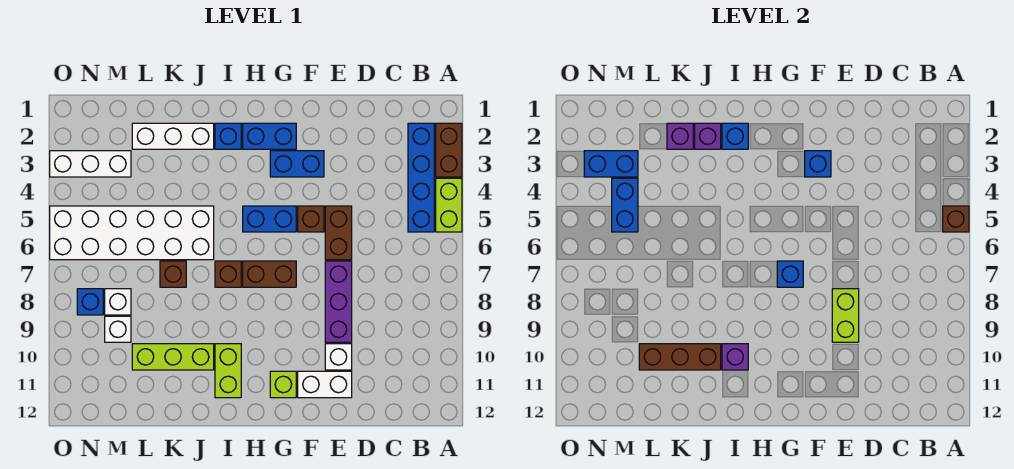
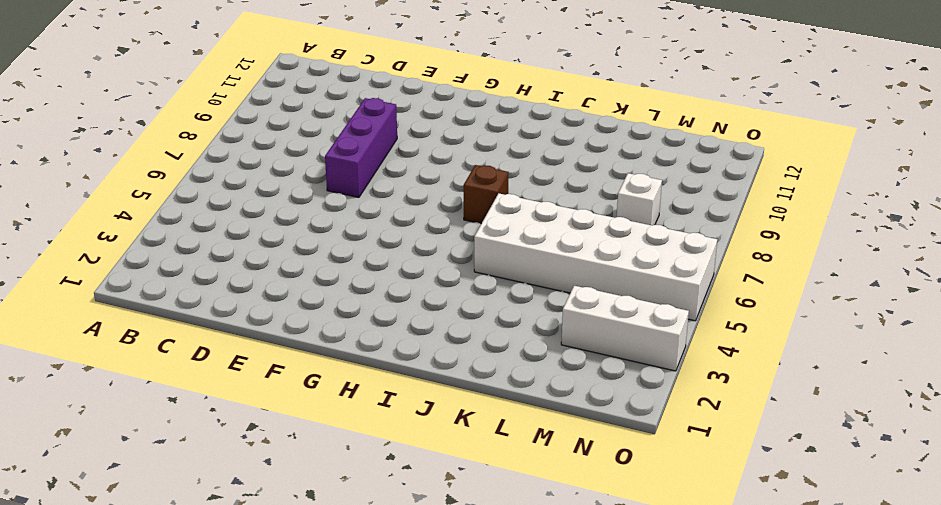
none -> brown brick A2:A3 level 1
none -> lime brick A4:A5 level 1
none -> blue brick B2:B5 level 1
none -> brown brick E5:E6 level 1

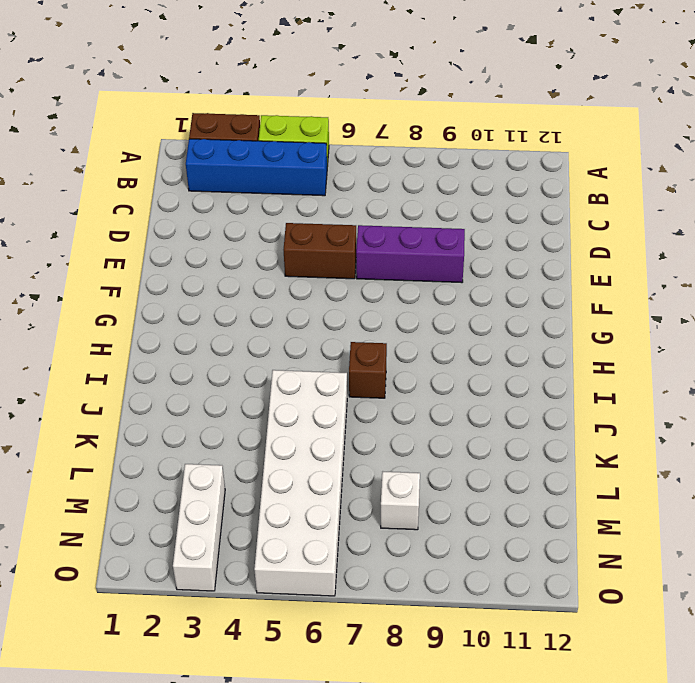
none -> white brick E10 level 1
none -> white brick E11:F11 level 1
none -> blue brick F3:G3 level 1
none -> brown brick F5 level 1

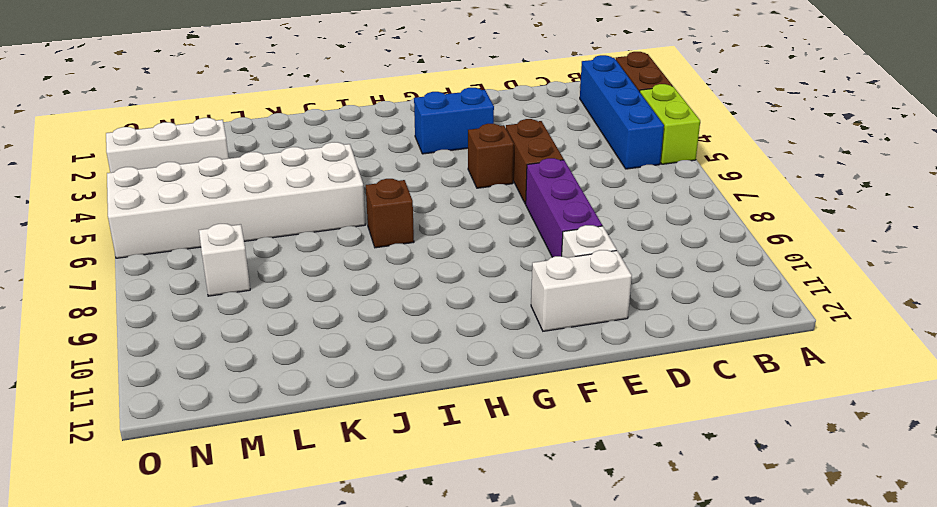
none -> blue brick G2:H2 level 1
none -> blue brick G5:H5 level 1
none -> brown brick G7:H7 level 1
none -> lime brick G11 level 1

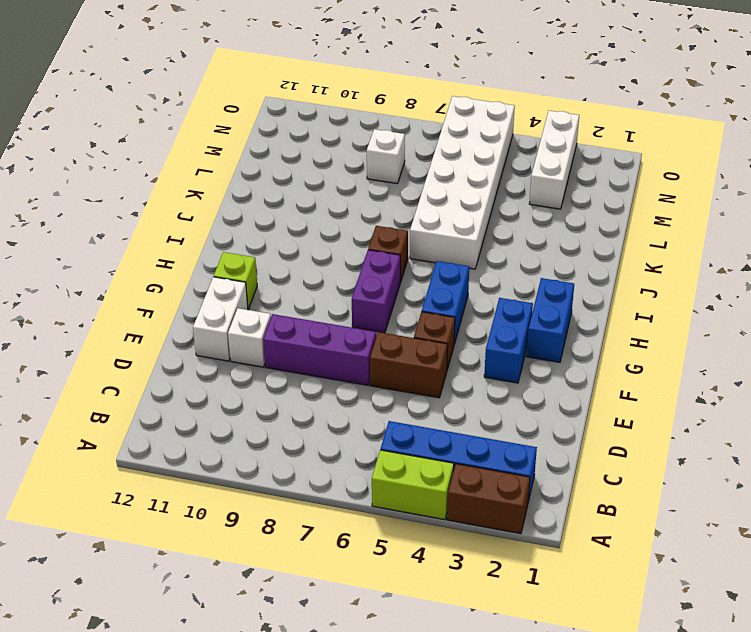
purple brick G7:H7 level 1 -> brown brick G7:H7 level 1
none -> blue brick I2 level 1
none -> lime brick I10:I11 level 1
none -> white brick J2:L2 level 1
none -> lime brick J10:L10 level 1

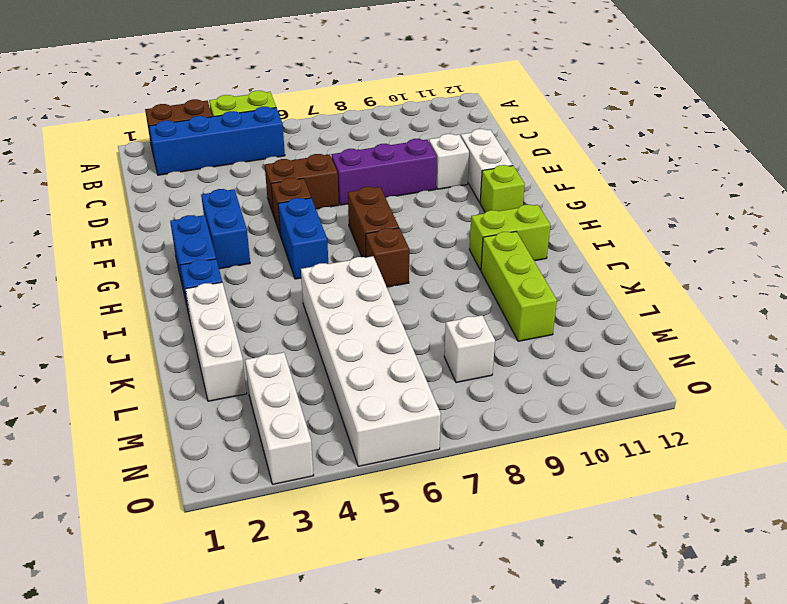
none -> brown brick K7 level 1
none -> white brick M9 level 1
none -> blue brick N8 level 1
none -> brown brick A5 level 2

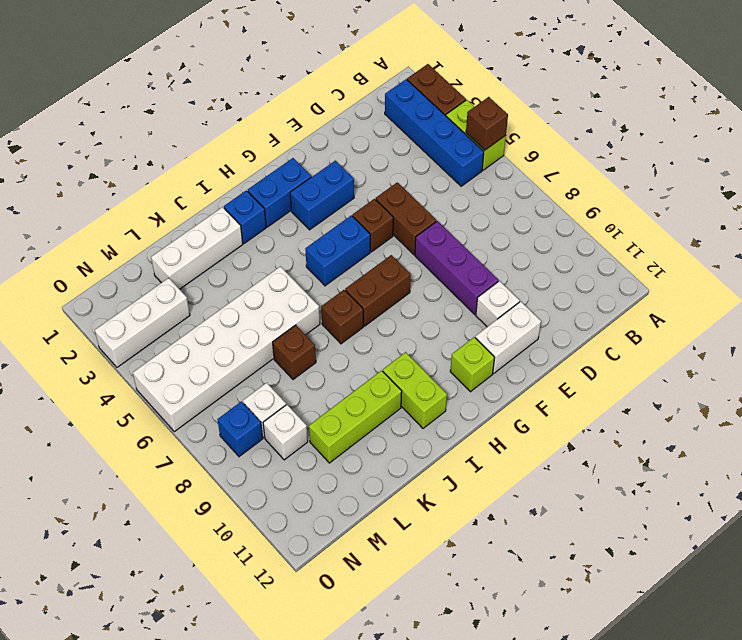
none -> lime brick E8:E9 level 2
none -> blue brick F3 level 2
none -> blue brick G7 level 2
none -> blue brick I2 level 2

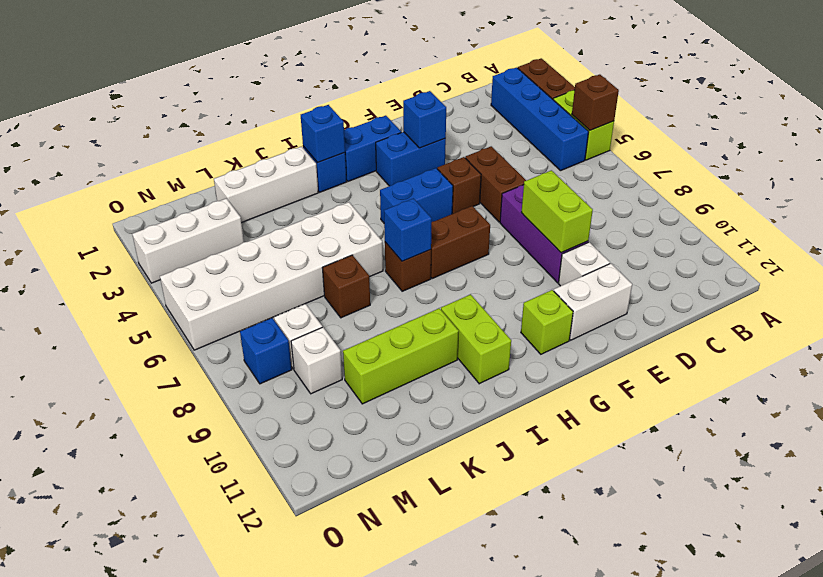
blue brick I7 level 2 -> blue brick G7 level 2
none -> purple brick I10 level 2
none -> purple brick J2 level 2
none -> brown brick J10:L10 level 2
none -> purple brick K2 level 2

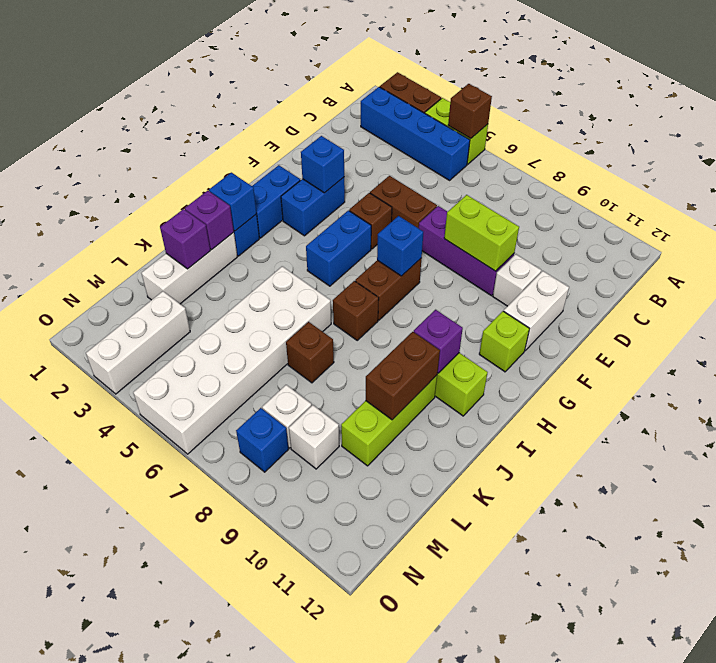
brown brick J10:K10 level 2 -> brown brick J10:L10 level 2
none -> blue brick M3:N3 level 2
none -> blue brick M4:M5 level 2

